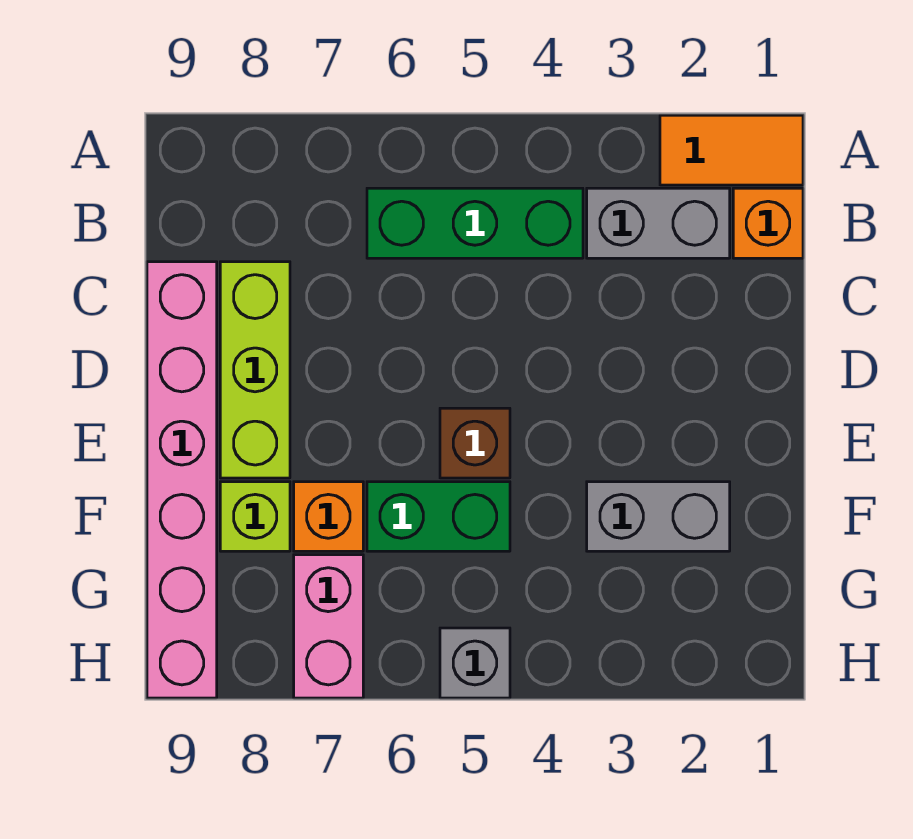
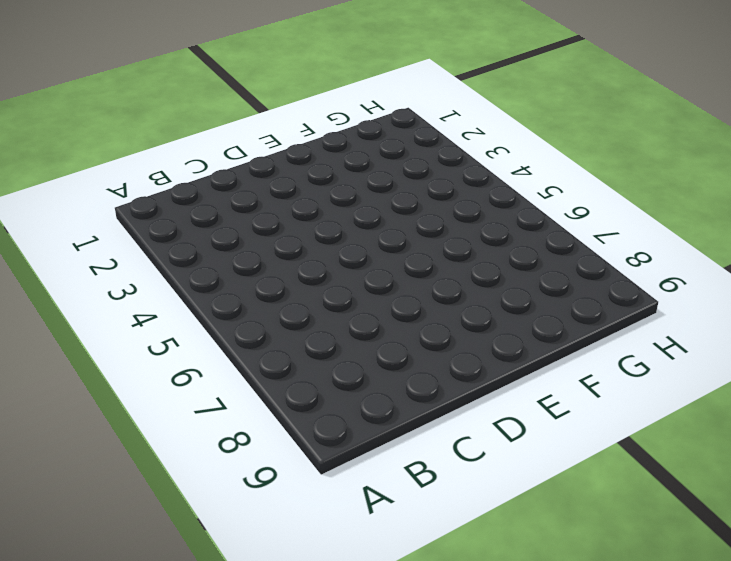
none -> orange tile A1:A2 level 1
none -> orange brick B1 level 1
none -> grey brick B2:B3 level 1

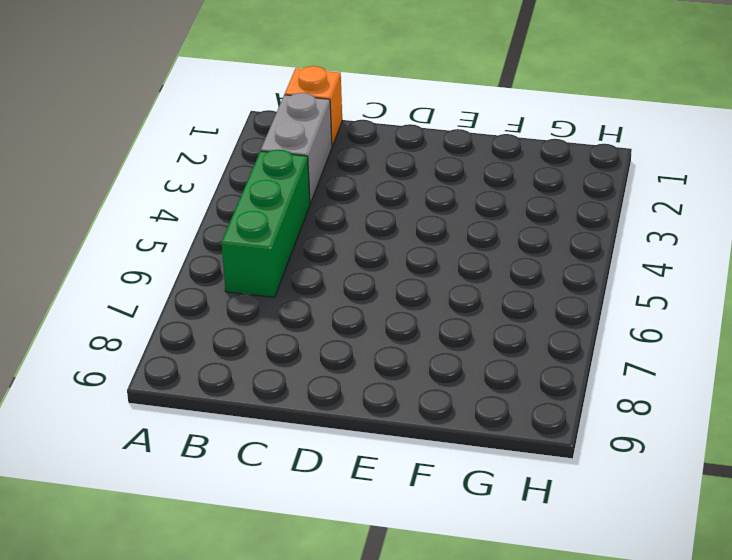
none -> orange tile A1:A2 level 1
none -> lime brick C8:E8 level 1
none -> pink brick C9:H9 level 1

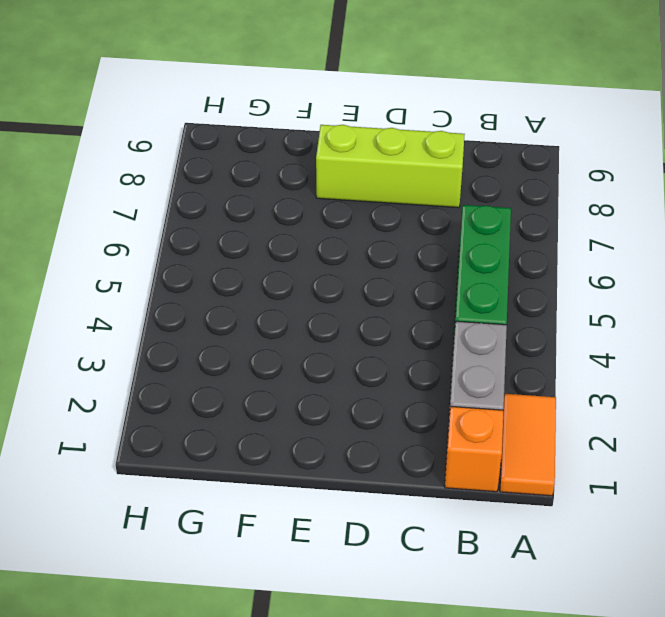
none -> pink brick C9:H9 level 1
none -> brown brick E5 level 1
none -> grey brick F2:F3 level 1

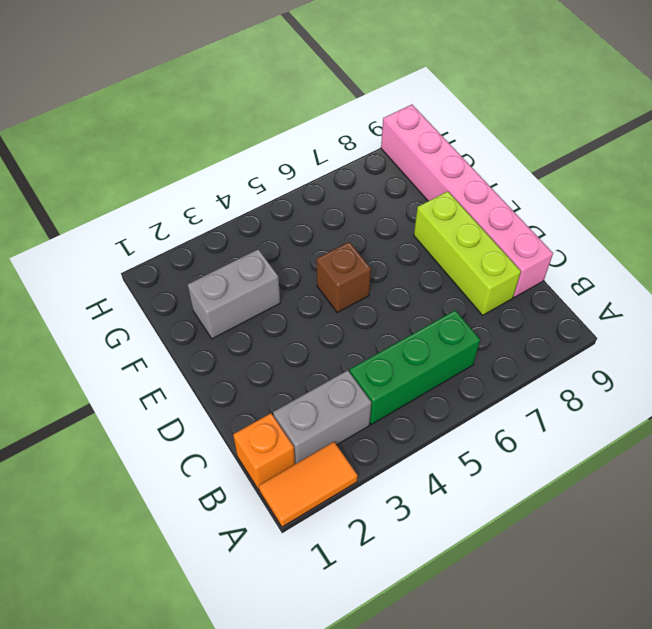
none -> green brick F5:F6 level 1
none -> orange brick F7 level 1
none -> lime brick F8 level 1

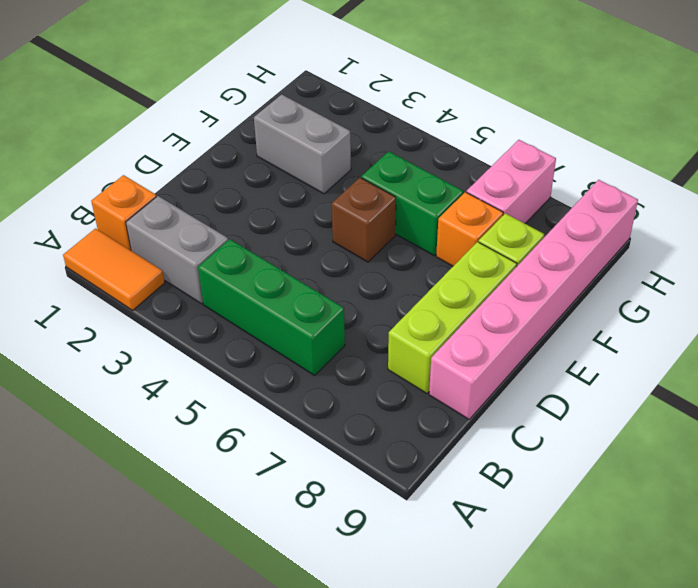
none -> grey brick H5 level 1

